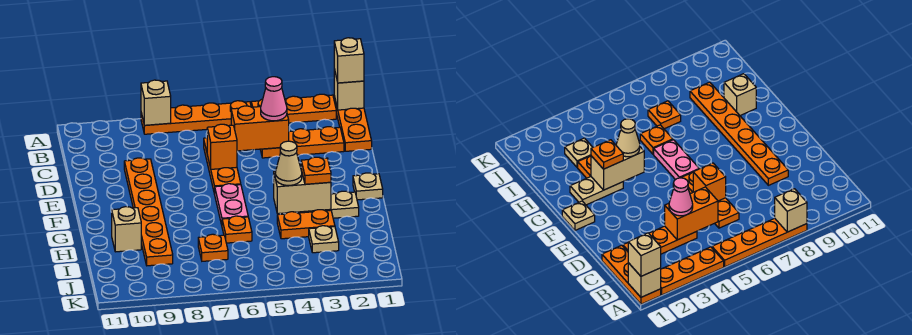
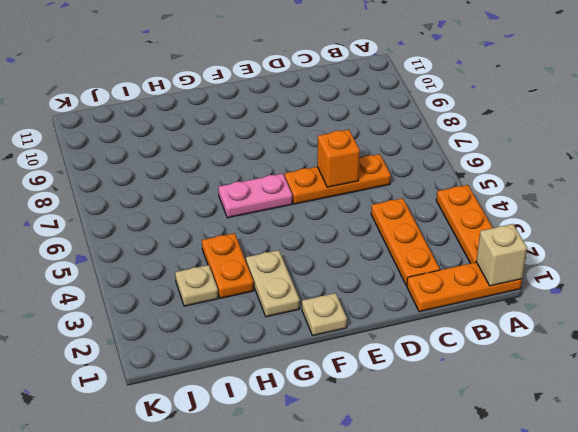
none -> orange plate A5:A8 level 1
none -> orange plate D9:I9 level 1
none -> orange plate H6 level 1

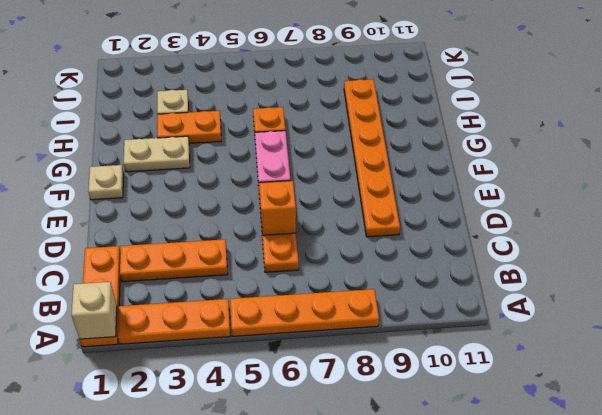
none -> tan brick H10 level 1
none -> orange plate I7 level 1
none -> tan brick A8 level 2

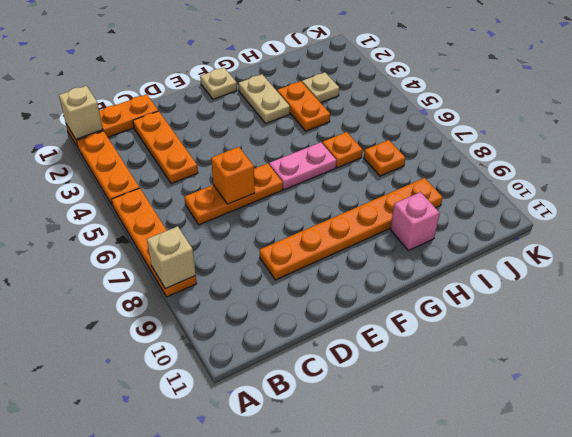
pink brick H10 level 1 -> tan brick H10 level 1
none -> orange brick C4:C5 level 2
none -> tan brick G3:G4 level 2
none -> tan brick A1 level 3

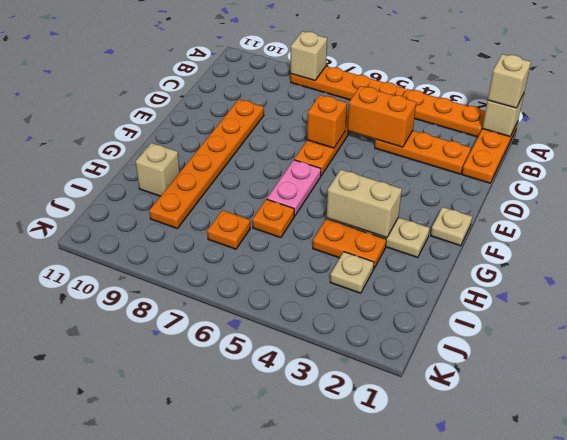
none -> pink cone C4 level 3
none -> orange plate G3 level 3
none -> tan cone G4 level 3

